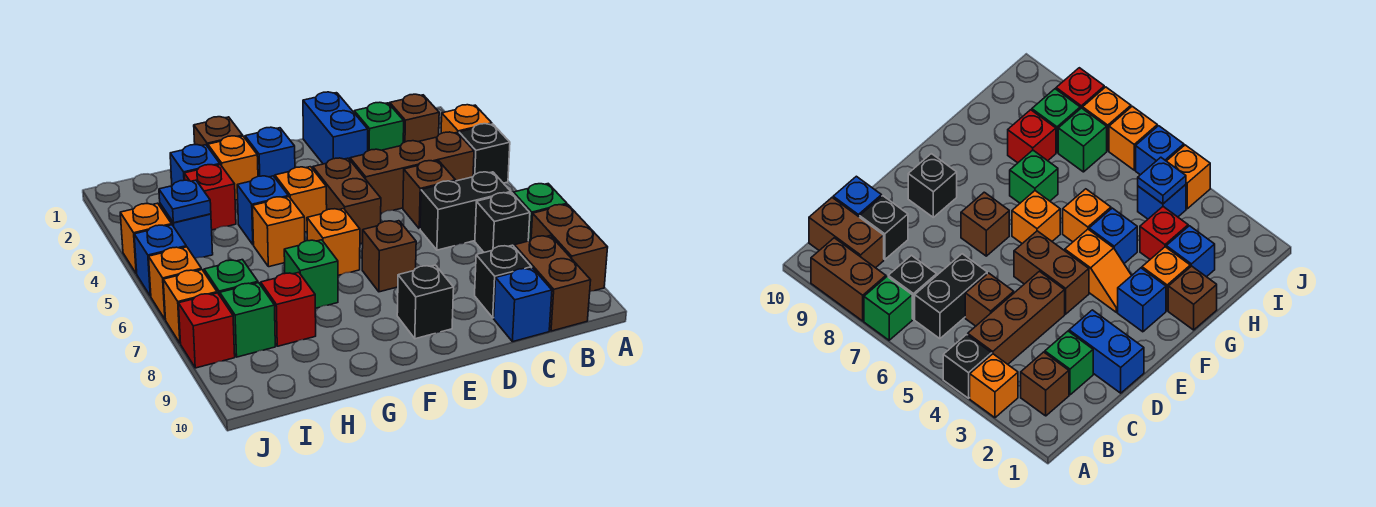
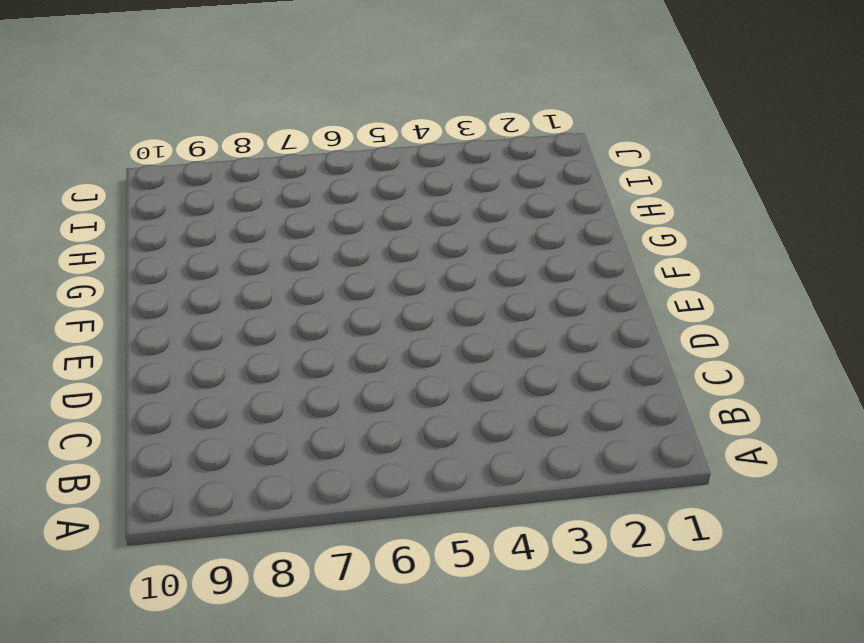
none -> orange brick A3 level 1
none -> black brick A4 level 1
none -> green brick A7 level 1
none -> brown brick A8:A9 level 1

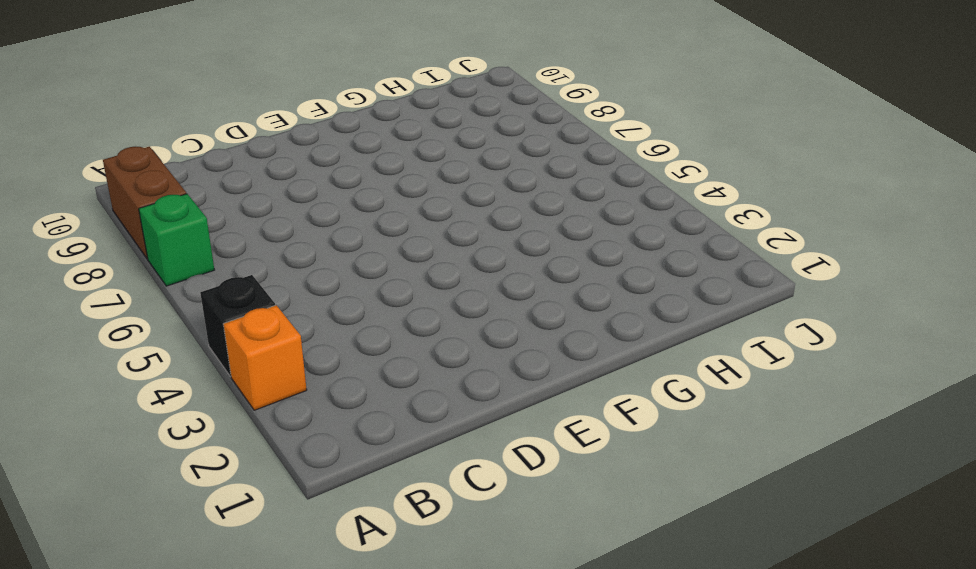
none -> brown brick B2 level 1
none -> brown brick B4:D4 level 1
none -> black brick B6:C6 level 1
none -> black brick B7 level 1

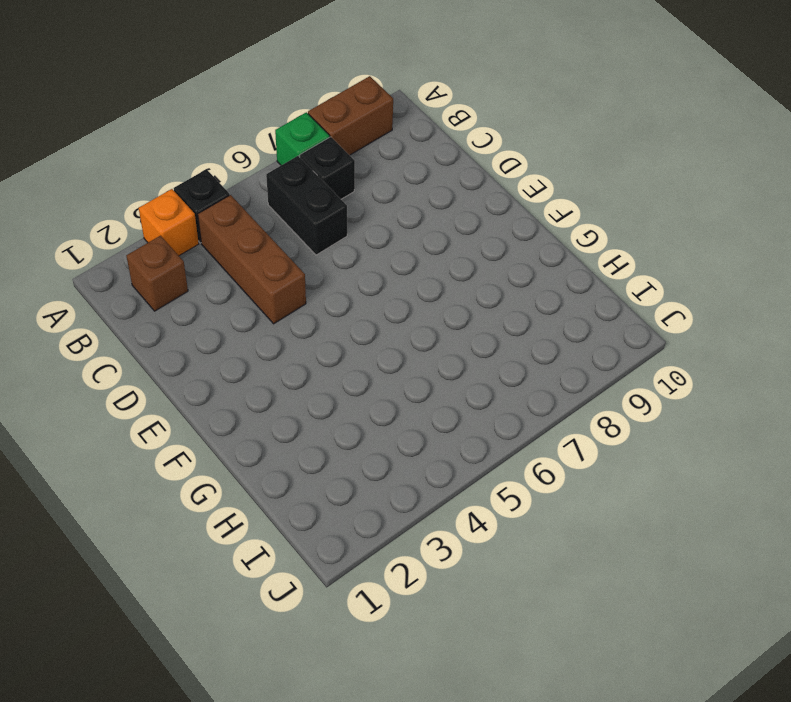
none -> brown brick B9:B10 level 1
none -> green brick C2 level 1
none -> brown brick C5 level 1
none -> black brick C9 level 1

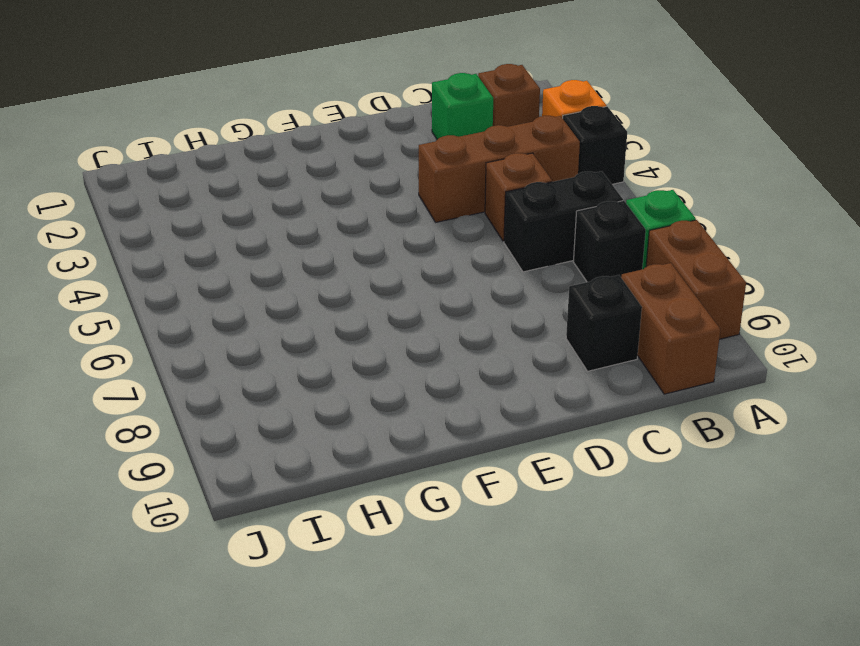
none -> blue brick C10 level 1
none -> blue brick D1:D2 level 1
none -> brown brick E4:E5 level 1
none -> brown brick E7 level 1

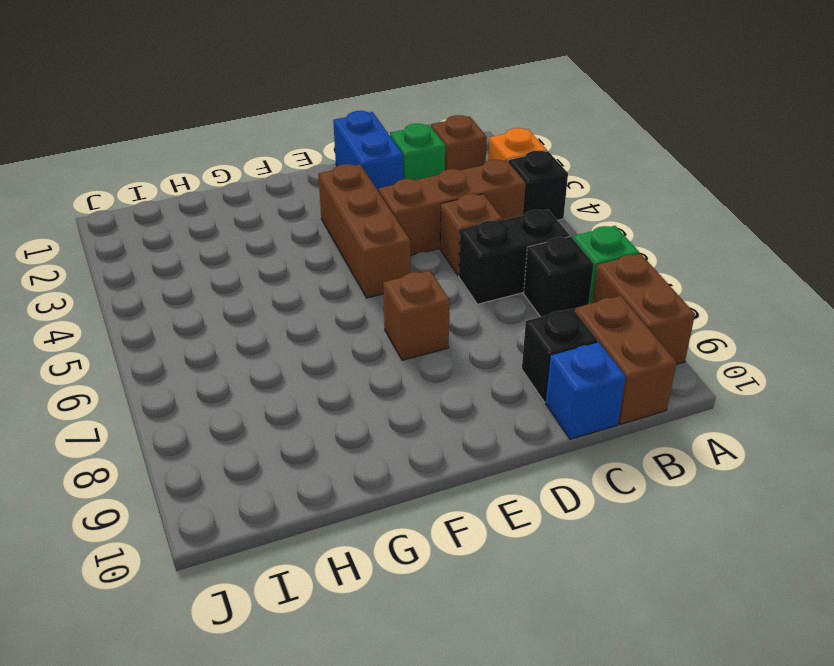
brown brick E3:E5 level 1 -> brown brick E4:E5 level 1
none -> black brick E9 level 1
none -> blue brick F2 level 1
none -> orange slope F3:F4 level 1 top 4
none -> orange brick F6 level 1

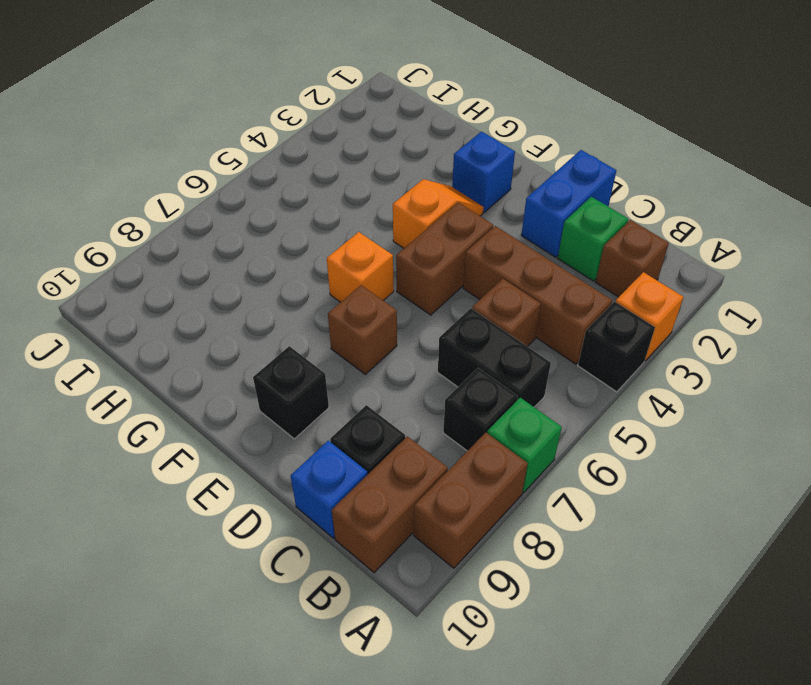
none -> brown brick G1 level 1
none -> orange brick G2 level 1
none -> blue brick G4 level 1
none -> orange brick G5 level 1

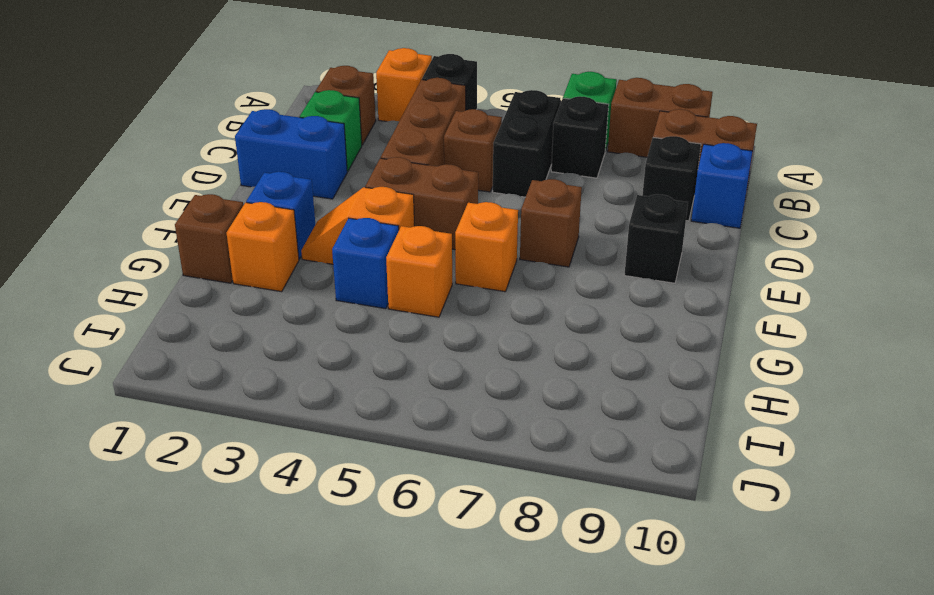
none -> green brick G7 level 1
none -> blue brick H2 level 1
none -> red brick H3 level 1
none -> red brick H8 level 1

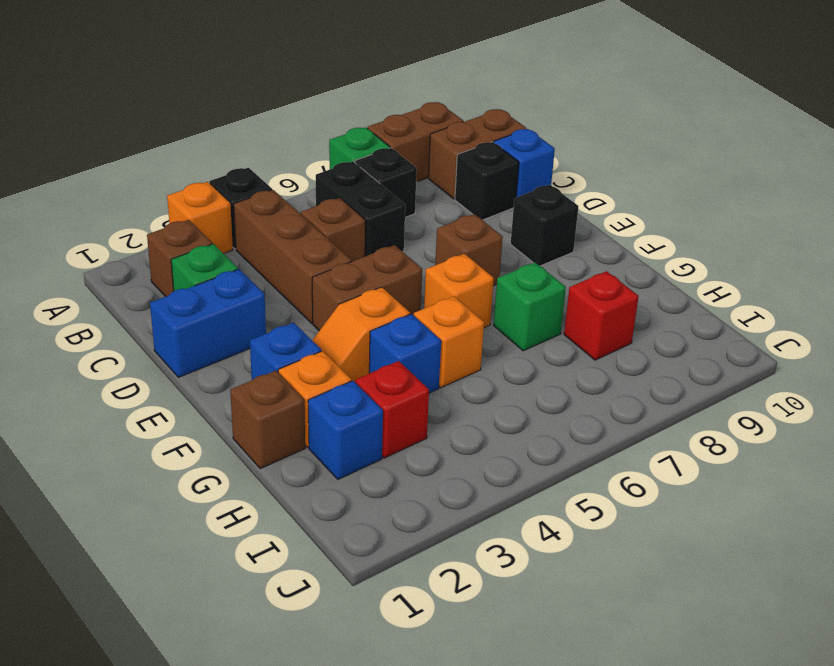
none -> blue brick I4 level 1
none -> green brick I7 level 1
none -> green brick I8 level 1
none -> orange brick J4 level 1

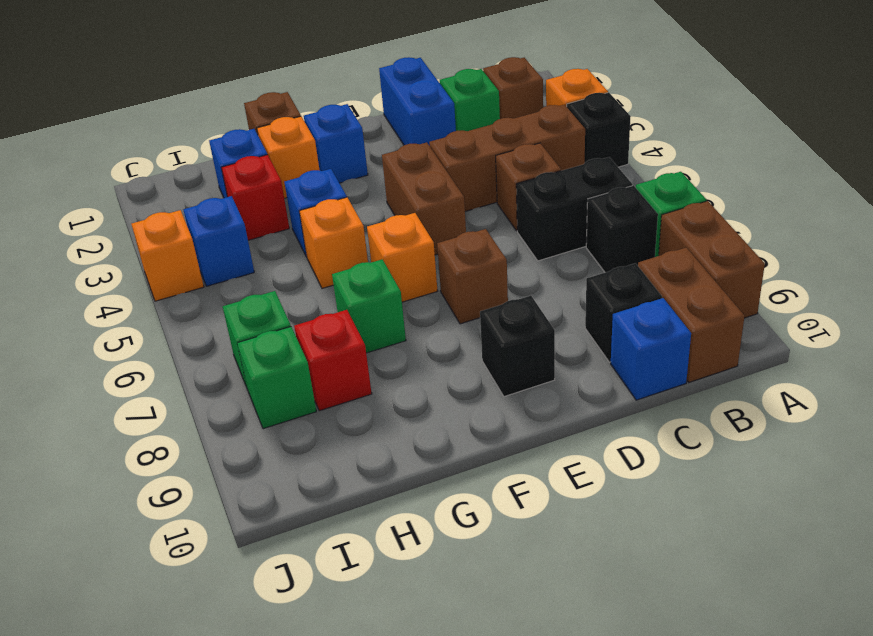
none -> orange slope F3:F4 level 1 top 4
none -> blue brick J5 level 1
none -> orange brick J6 level 1
none -> orange brick J7 level 1

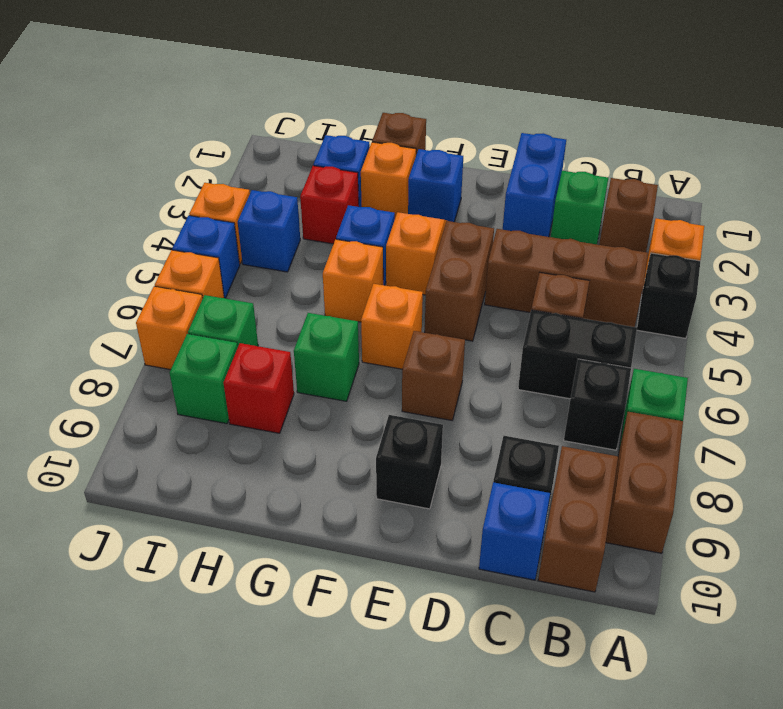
none -> red brick J8 level 1
none -> blue plate I4 level 2

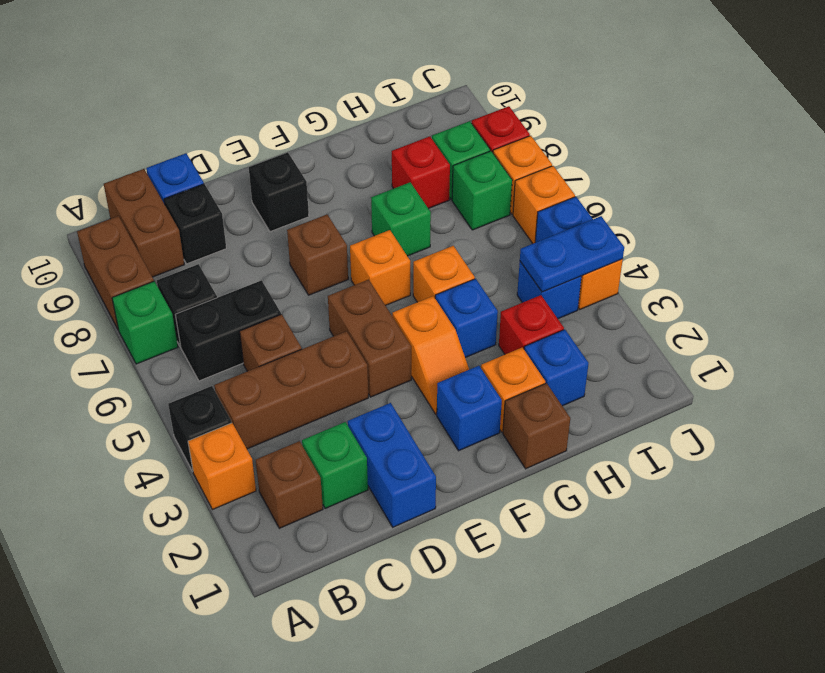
blue plate I4:J4 level 2 -> blue plate I4 level 2

